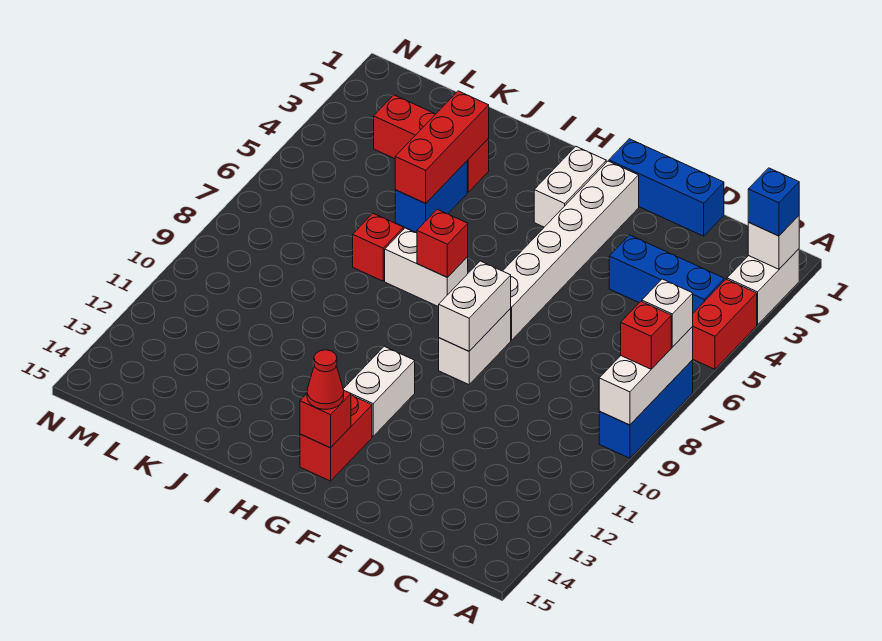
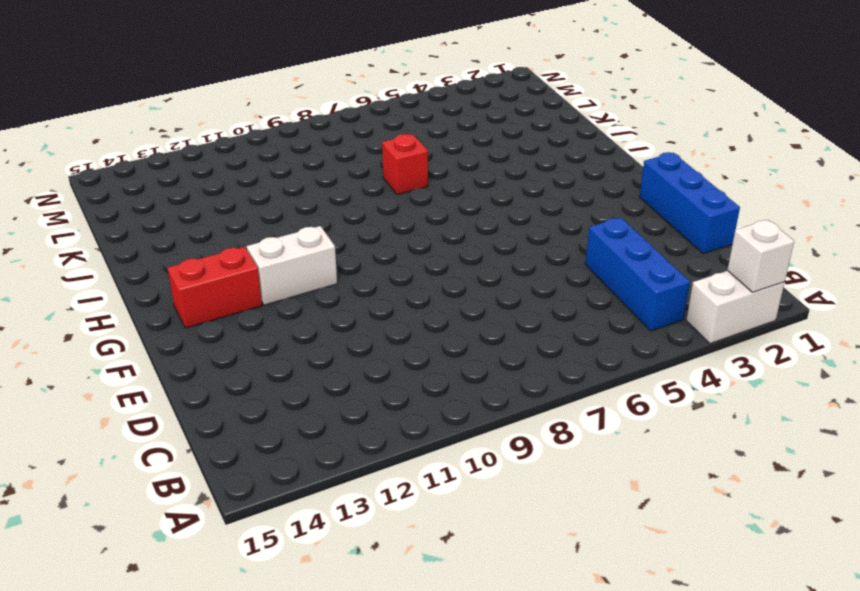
none -> red brick A4:A5 level 1
none -> blue brick A7:A9 level 1
none -> white brick F2:F7 level 1

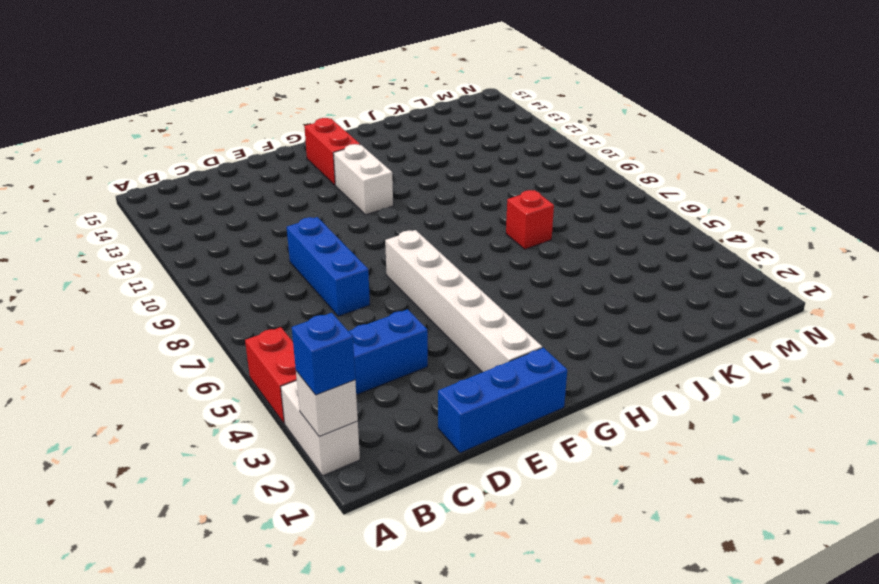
blue brick D7:D9 level 1 -> blue brick A7:A9 level 1
none -> white brick F8:F9 level 1
none -> white brick G2:G3 level 1
none -> white brick H7:I7 level 1

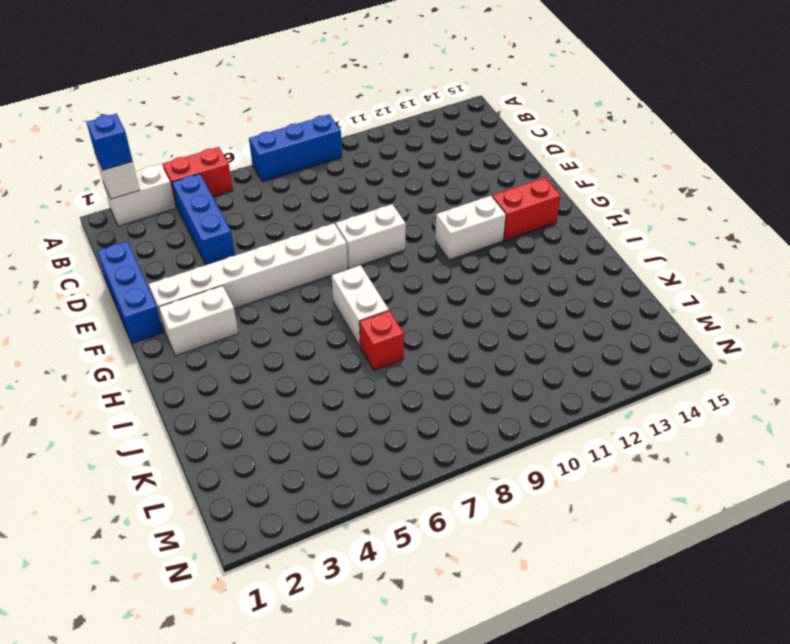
none -> red brick J3:L3 level 1
none -> blue brick J4:J5 level 1
none -> white brick A7:A9 level 2

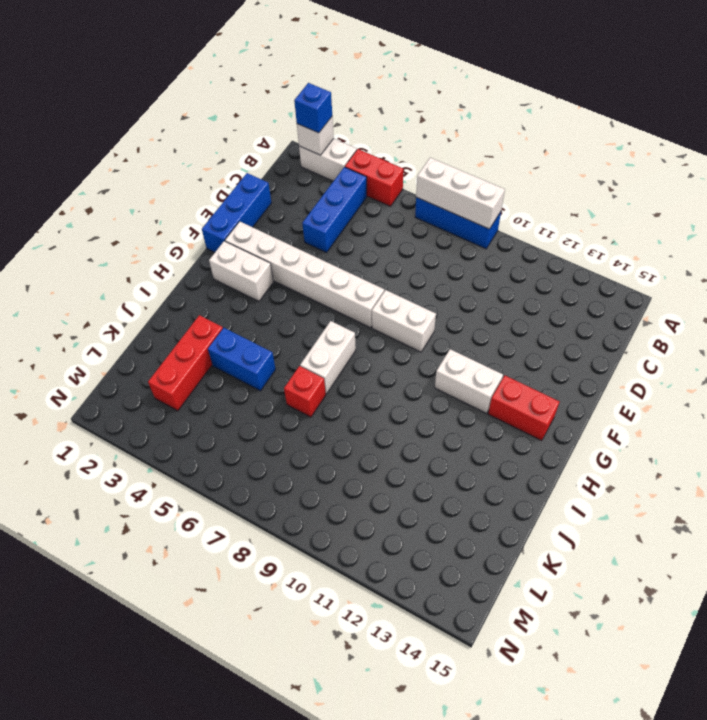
none -> white brick F8:F9 level 2
none -> red brick G14 level 2
none -> red brick H7 level 2

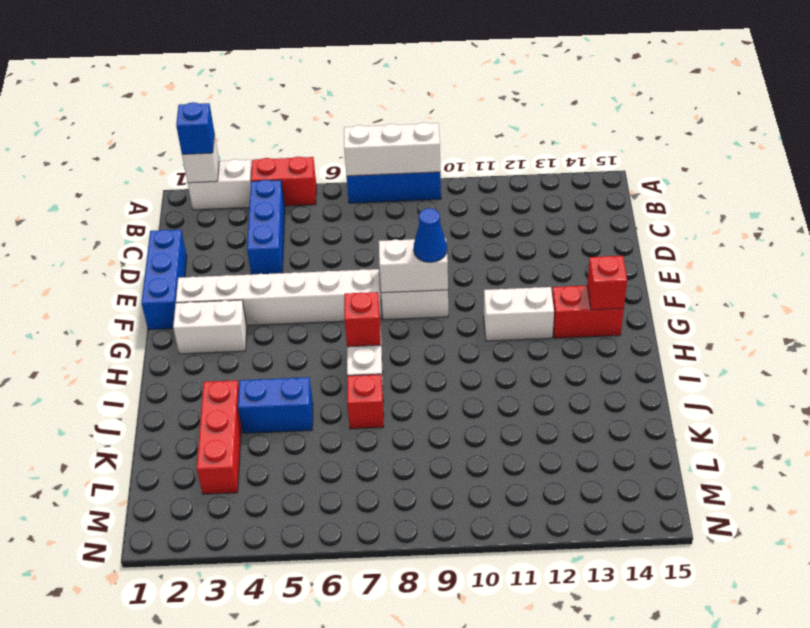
blue cone F9 level 3 -> none
none -> red brick J3:J5 level 2
none -> white brick A7 level 3
none -> red brick A8 level 3

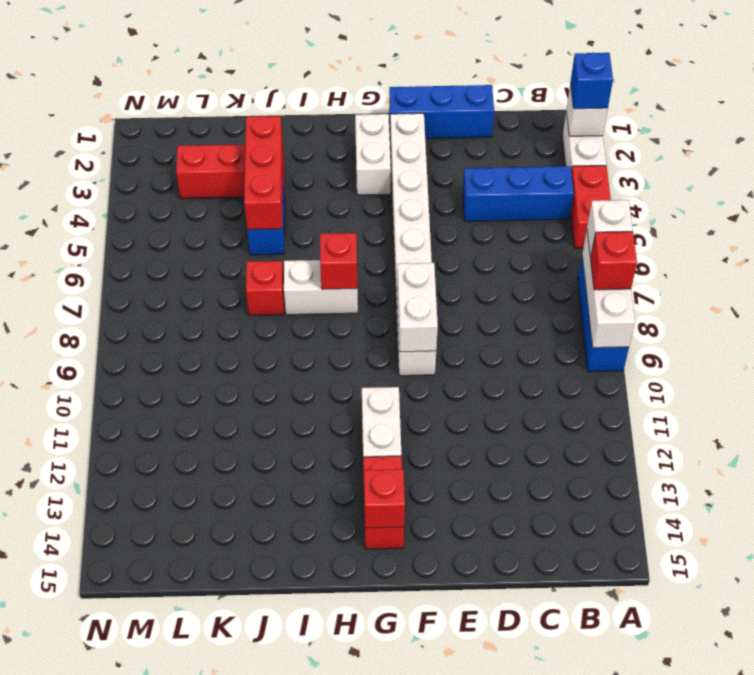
none -> red cone G14 level 3

